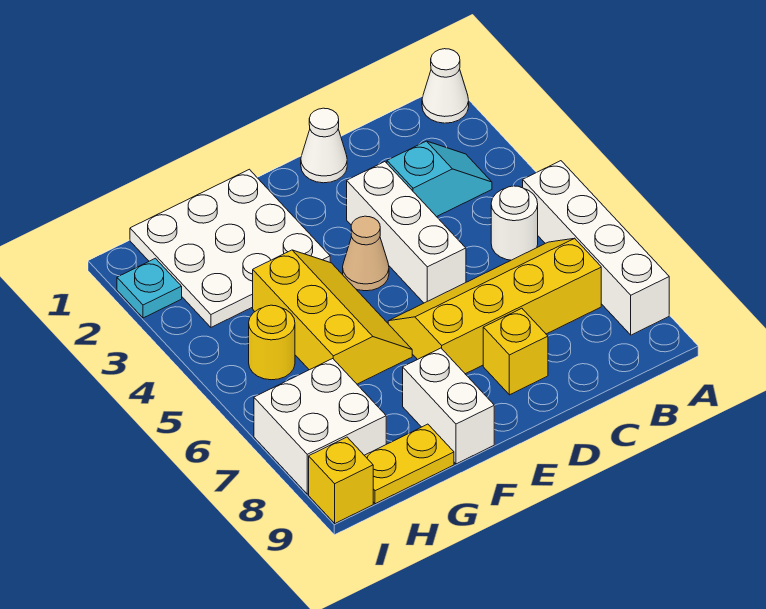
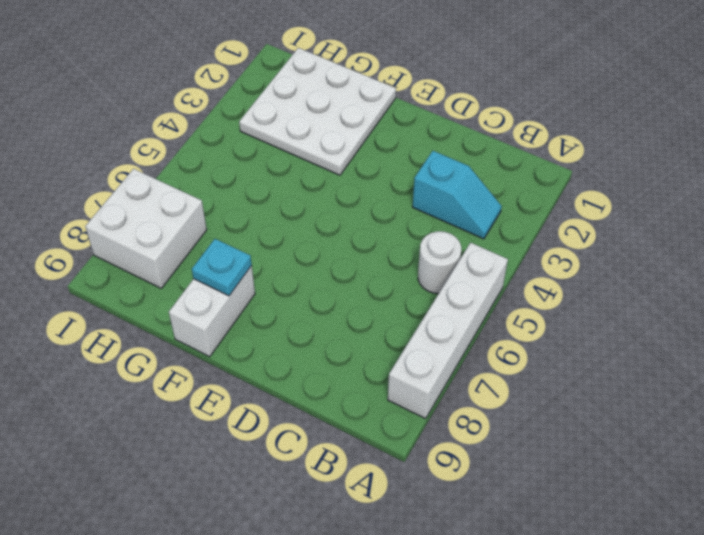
cyan plate F8 level 2 -> cyan plate I2 level 1
none -> white cone A1 level 1
none -> yellow slope B6:E7 level 1 top 7
none -> white cone D1 level 1

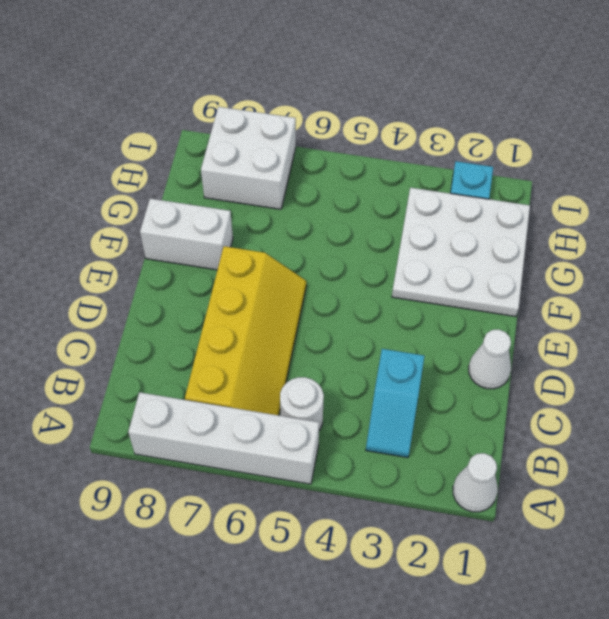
none -> white brick D3:D5 level 1
none -> yellow brick D8 level 1
none -> tan cone E4 level 1

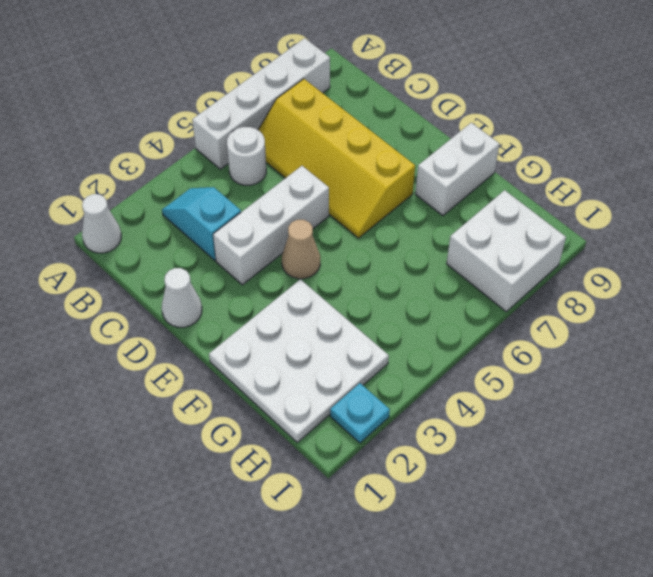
none -> yellow brick D8 level 1
none -> yellow slope F4:G6 level 1 top G
none -> yellow plate G9:H9 level 1

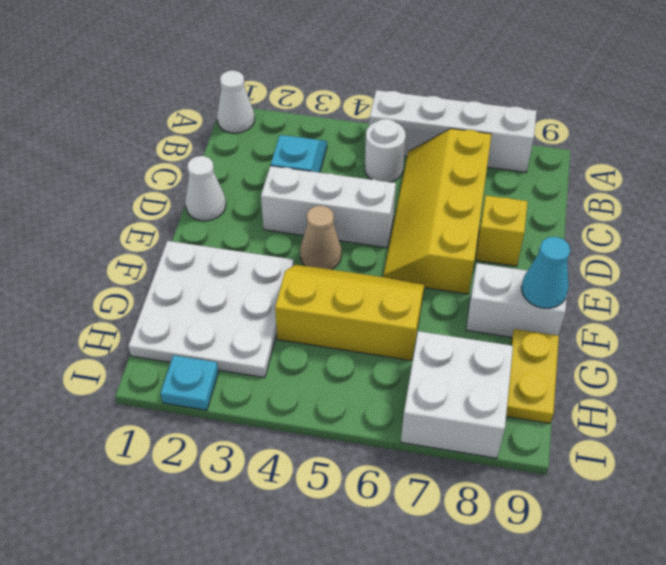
cyan cone F9 level 2 -> none
none -> yellow round brick H5 level 1
none -> yellow brick I9 level 1

